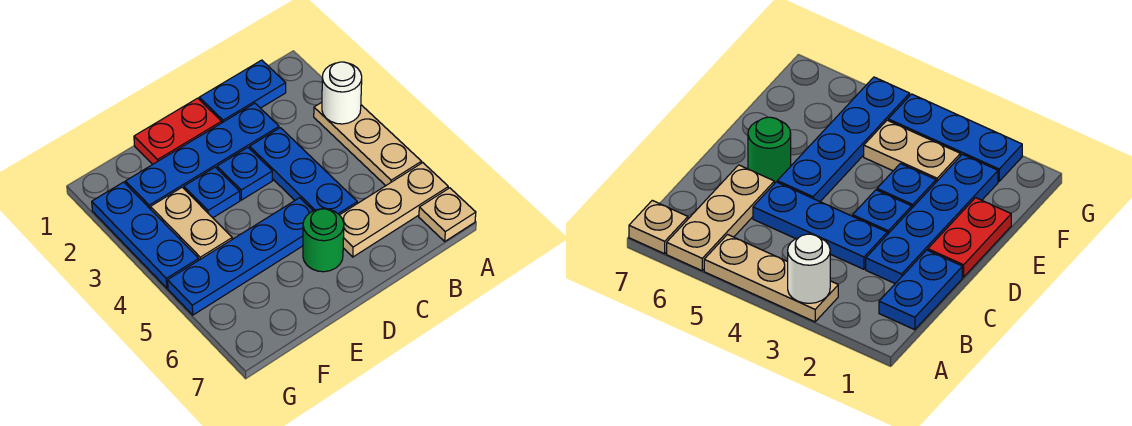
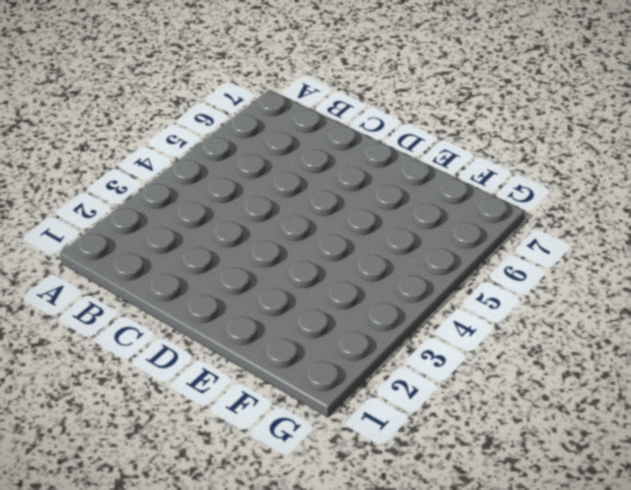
none -> tan plate A3:A5 level 1
none -> tan plate A6:C6 level 1
none -> tan plate A7 level 1

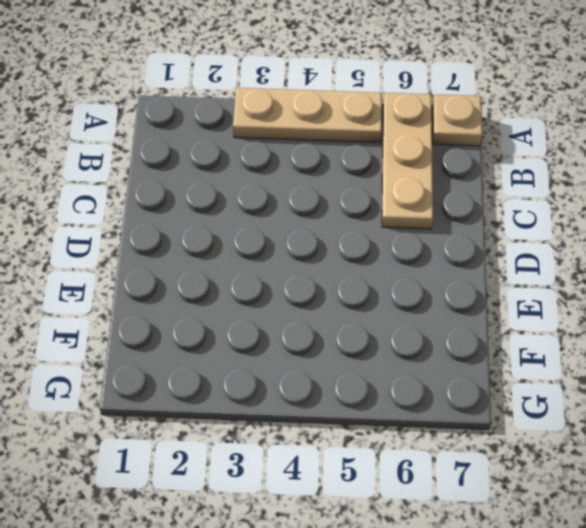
none -> blue plate B1:C1 level 1
none -> blue plate C2:F2 level 1
none -> blue plate C3:C5 level 1

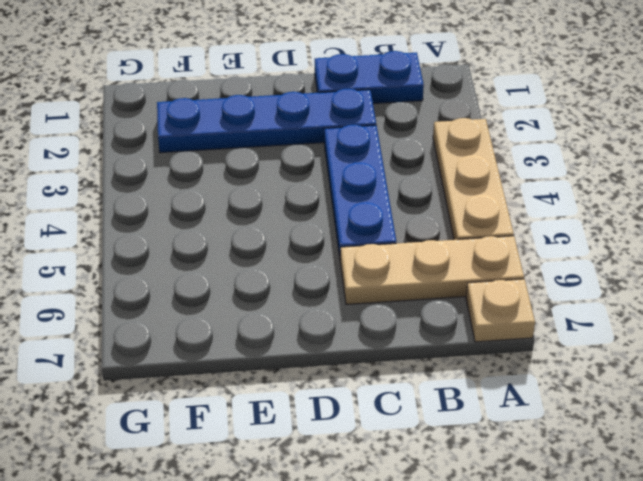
none -> red plate D1:E1 level 1
none -> blue plate D3 level 1
none -> blue plate D5:G5 level 1

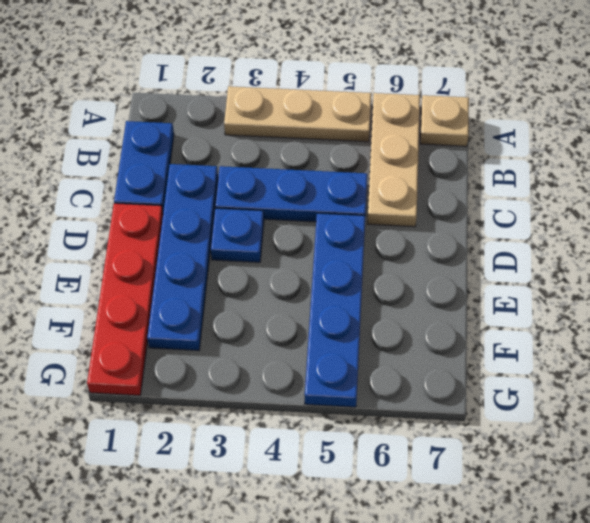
red plate D1:G1 level 1 -> red plate D1:E1 level 1
none -> green round brick D6 level 1
none -> blue plate E3 level 1
none -> tan plate F3:F4 level 1

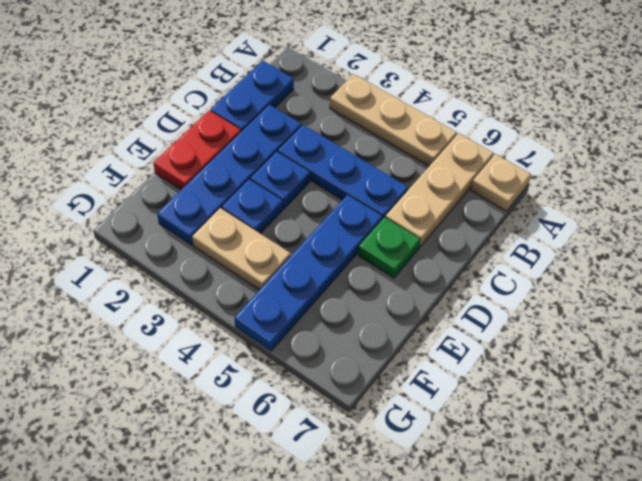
green plate D6 level 1 -> green round brick D6 level 1
none -> blue plate G2:G4 level 1
none -> white round brick A3 level 2

